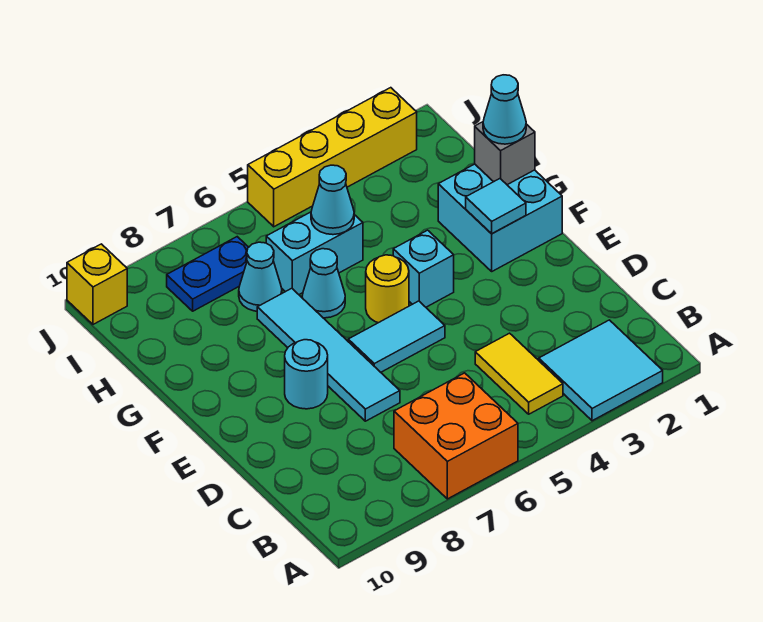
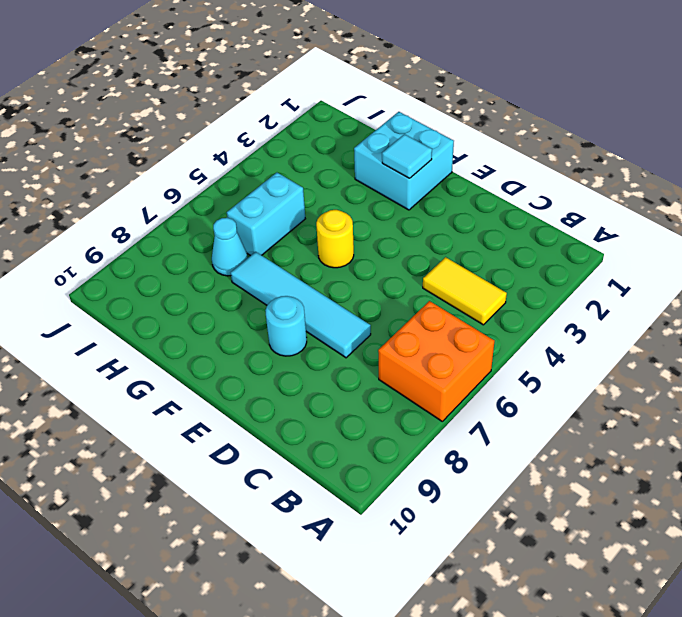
none -> cyan tile A2:B3 level 1
none -> cyan tile E5:E6 level 1
none -> cyan brick F4 level 1

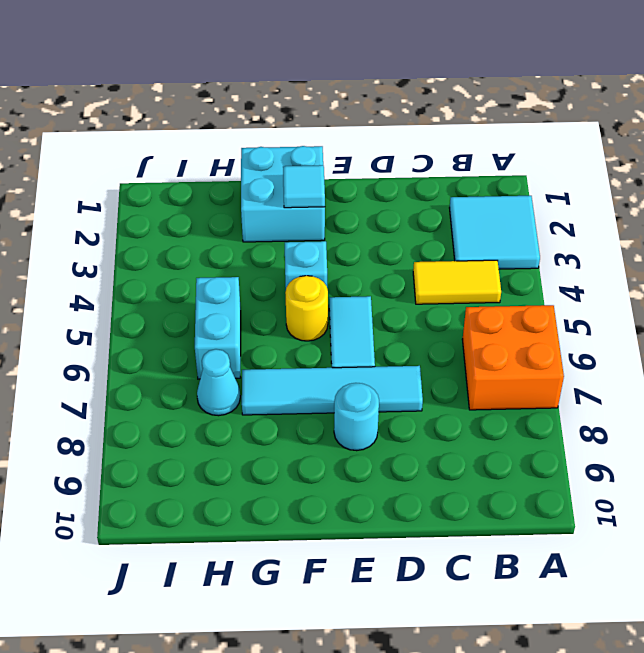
none -> cyan cone G6 level 1
none -> blue plate I7:I8 level 1
none -> yellow brick J2:J5 level 1

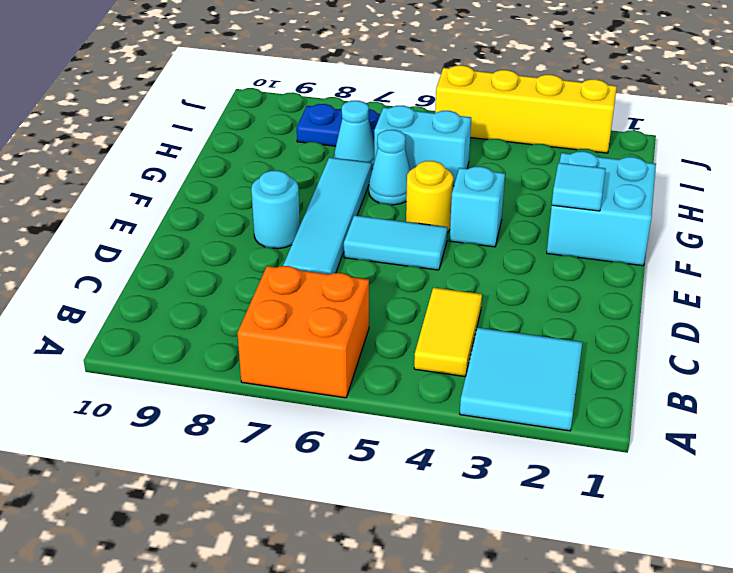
none -> yellow brick J10 level 1
none -> grey brick G1 level 2
none -> cyan cone H5 level 2

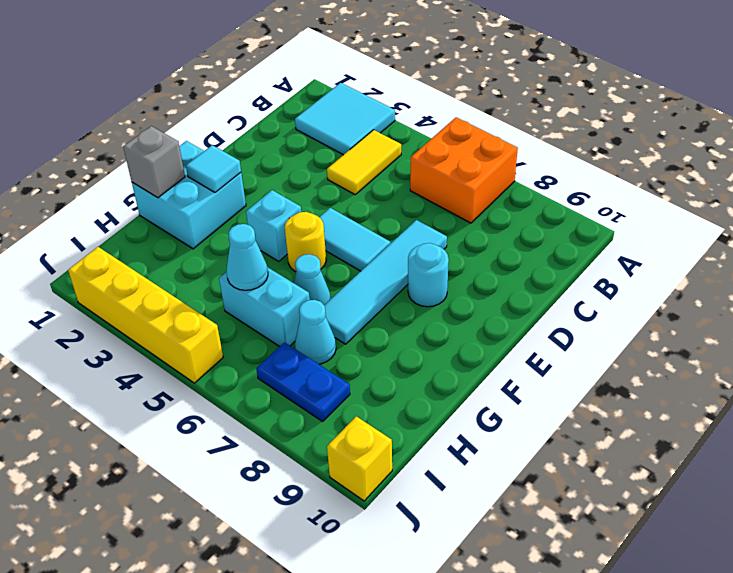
none -> cyan cone G1 level 3

